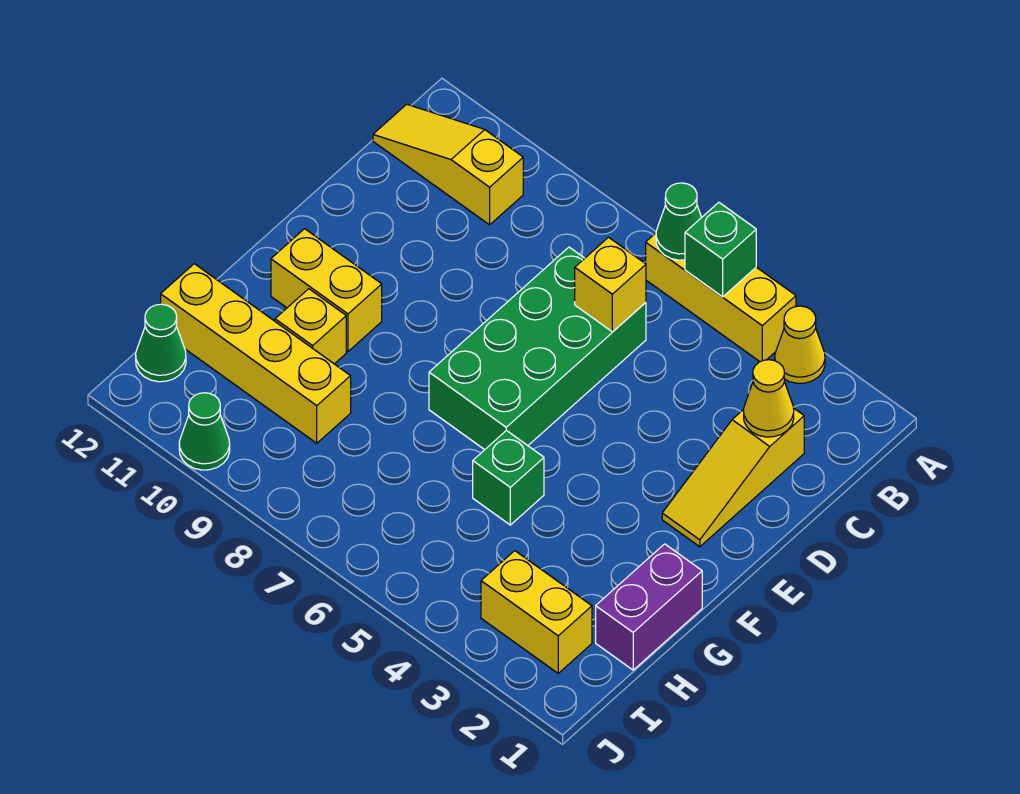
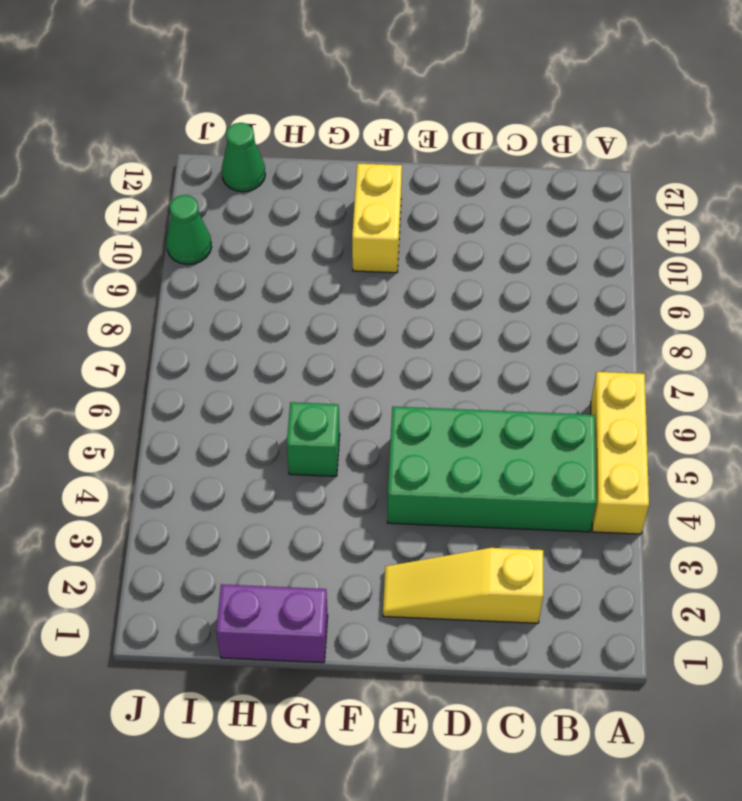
green brick B4:E5 level 1 -> green brick C6:F7 level 1
none -> yellow cone A3 level 1
none -> yellow slope B10:B12 level 1 top 10
none -> yellow brick G10 level 1

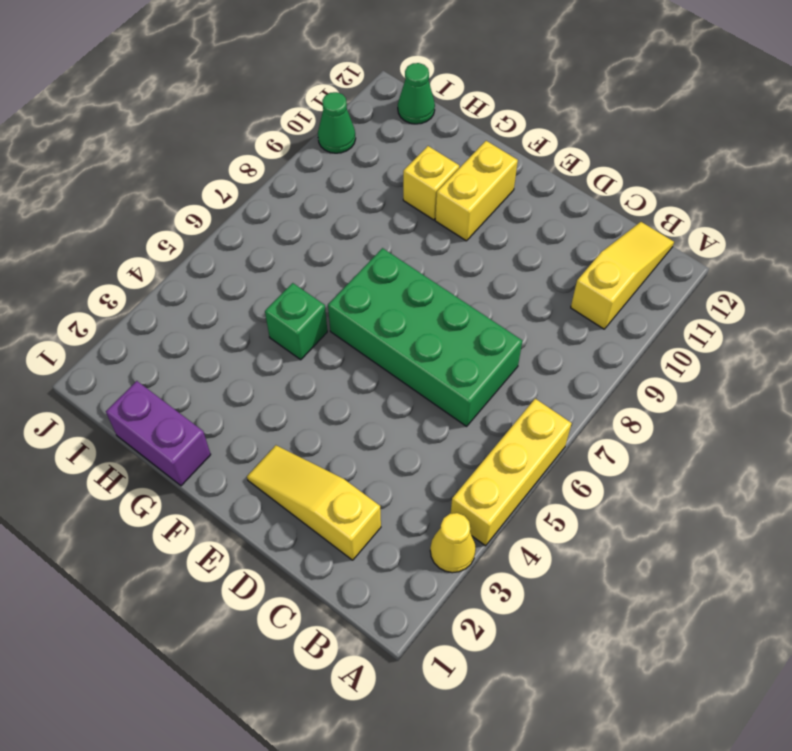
none -> yellow brick H9:H12 level 1
none -> yellow brick I2:I3 level 1
none -> green brick A5 level 2

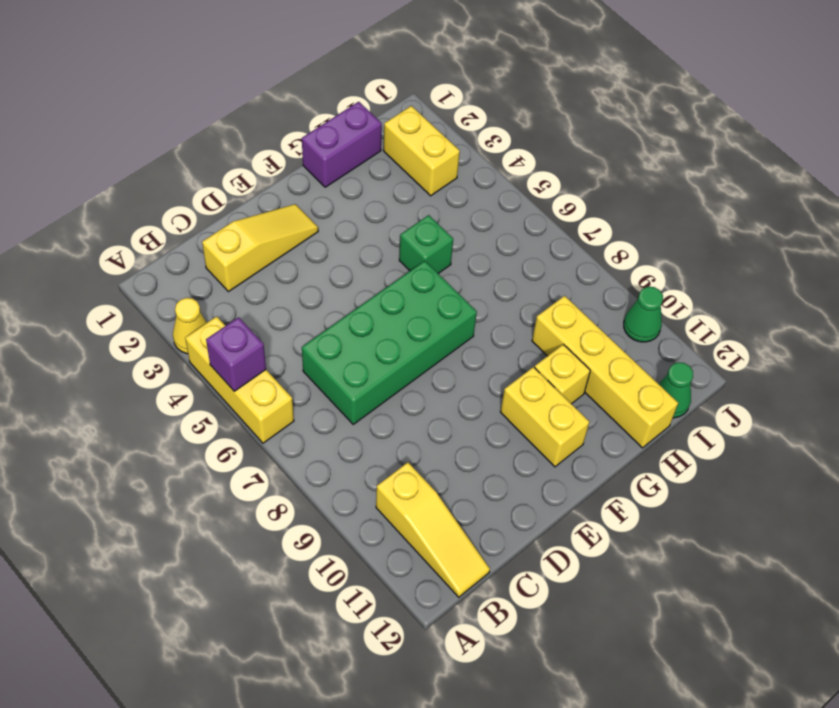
purple brick A5 level 2 -> green brick A5 level 2
none -> green cone A6 level 2
none -> yellow cone C2 level 2
none -> yellow brick C6 level 2

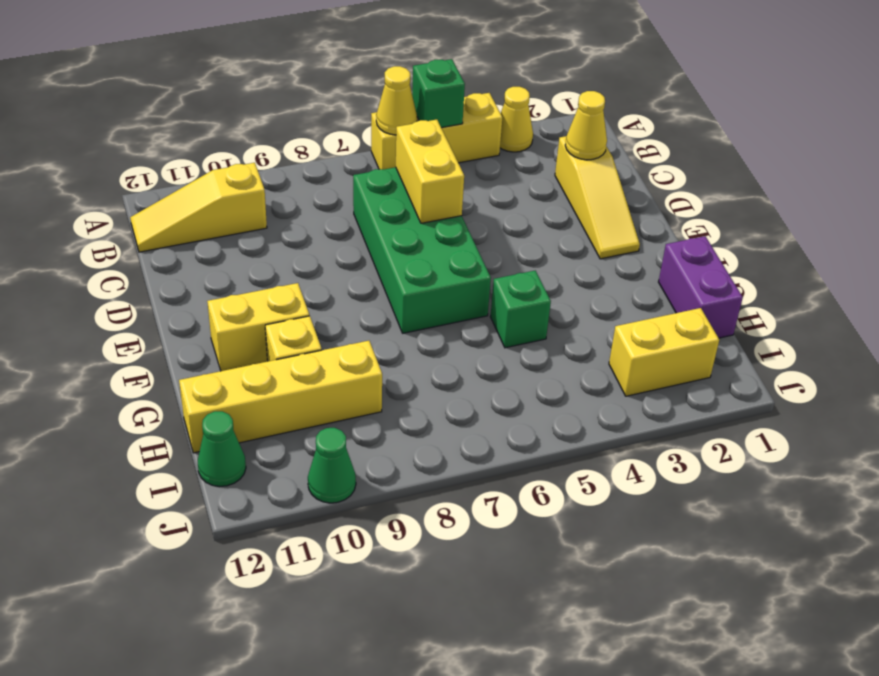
yellow cone A6 level 2 -> green cone A6 level 2
yellow brick C6:D6 level 2 -> yellow brick C6 level 2

